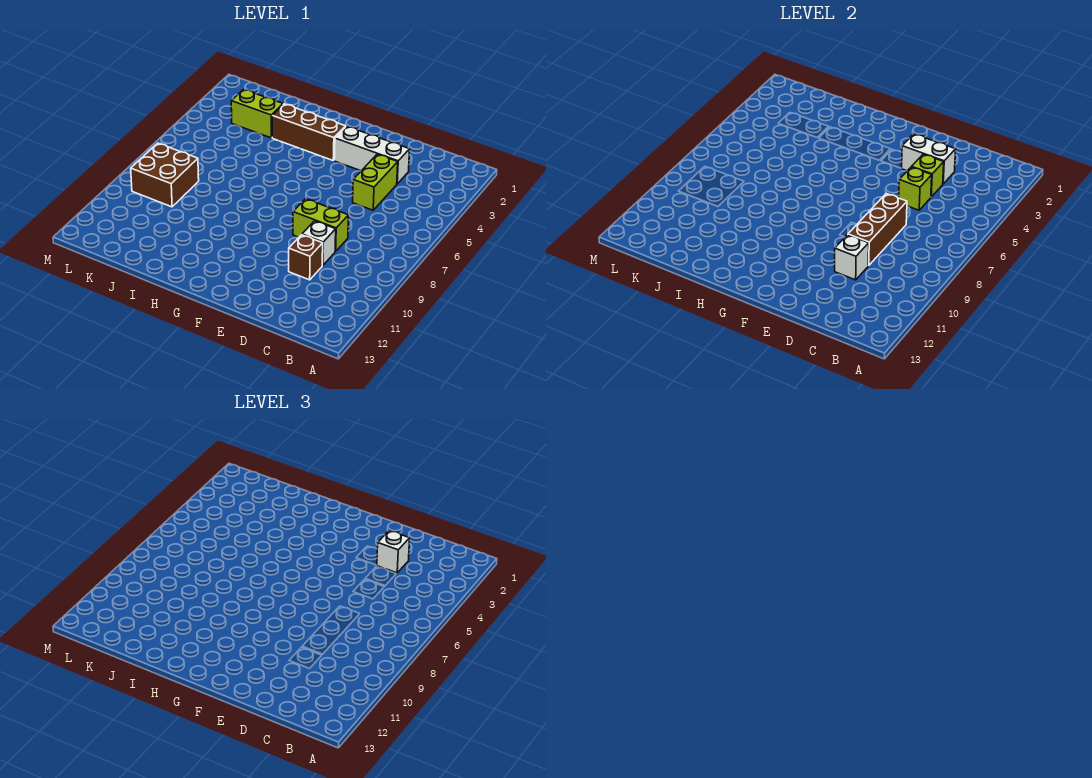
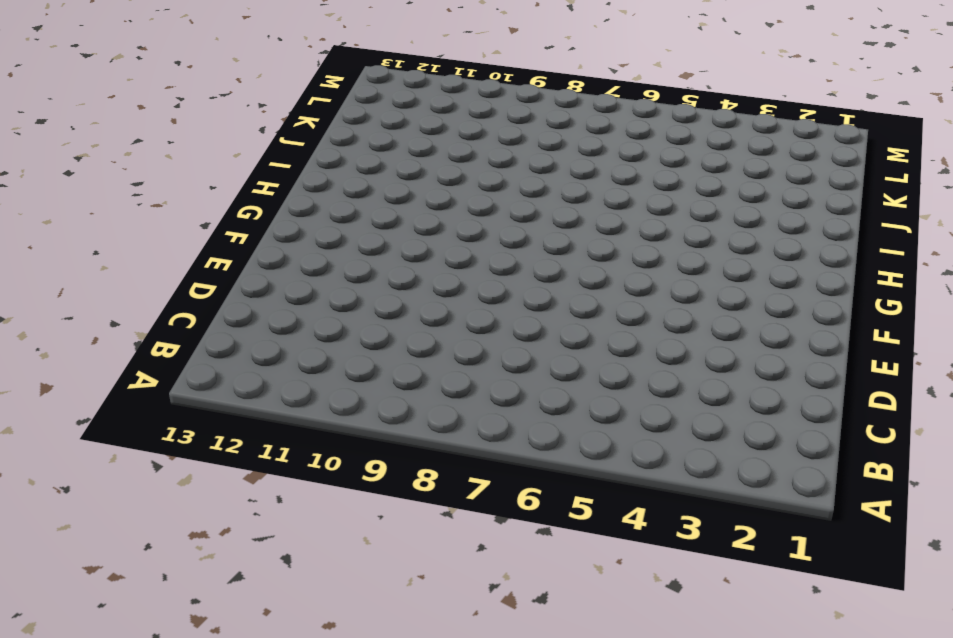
none -> white brick D3:F3 level 1
none -> lime brick D4:D5 level 1
none -> lime brick D8:E8 level 1

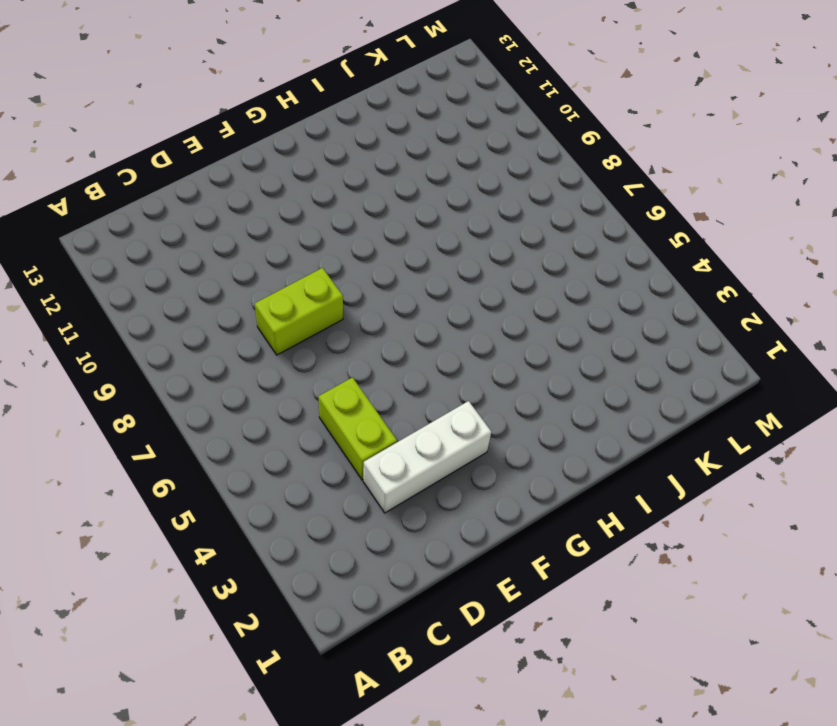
none -> white brick D9 level 1
none -> brown brick D10 level 1
none -> brown brick G3:I3 level 1

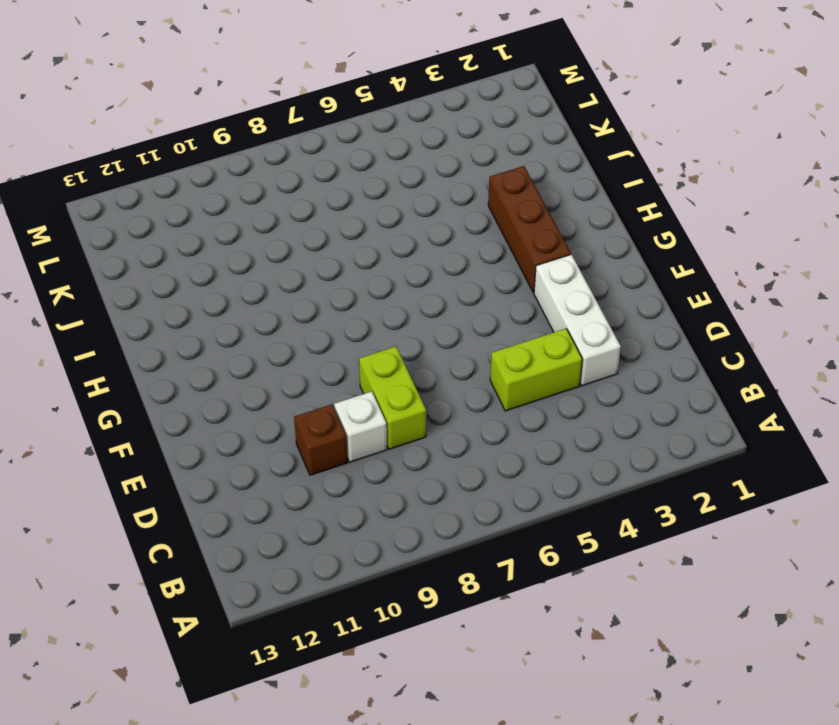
none -> lime brick J3:K3 level 1
none -> brown brick K8:L9 level 1
none -> white brick D3:E3 level 2

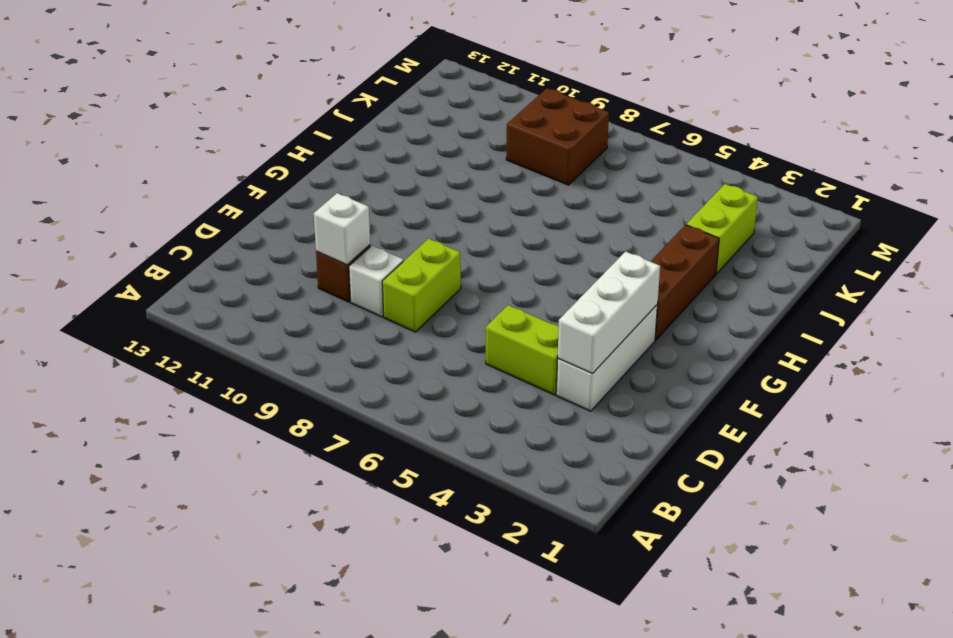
white brick D3:F3 level 2 -> white brick D3:E3 level 2
none -> lime brick D4 level 2
none -> lime brick D5 level 2
none -> brown brick D7:D9 level 2

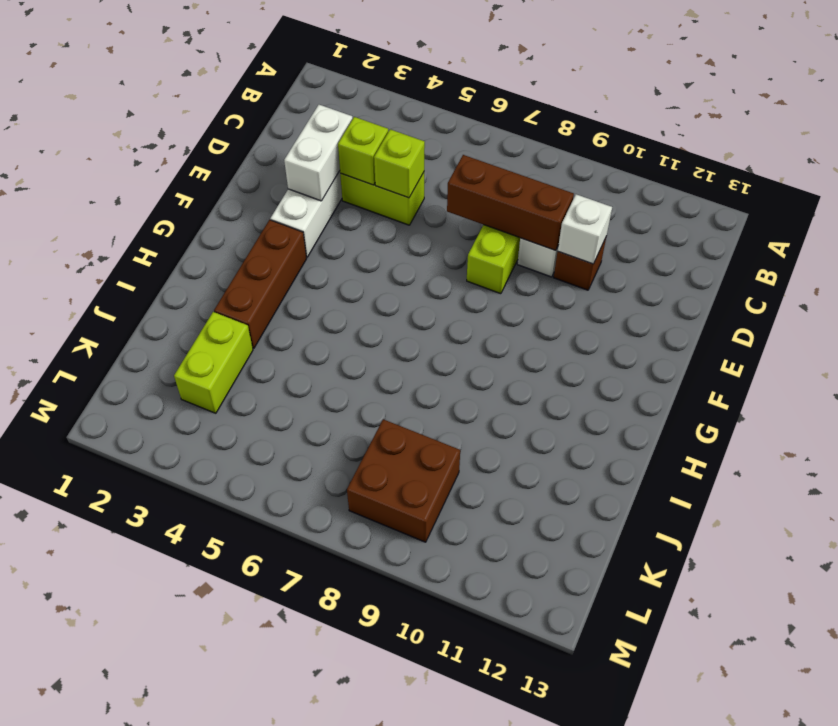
none -> white brick D3 level 3

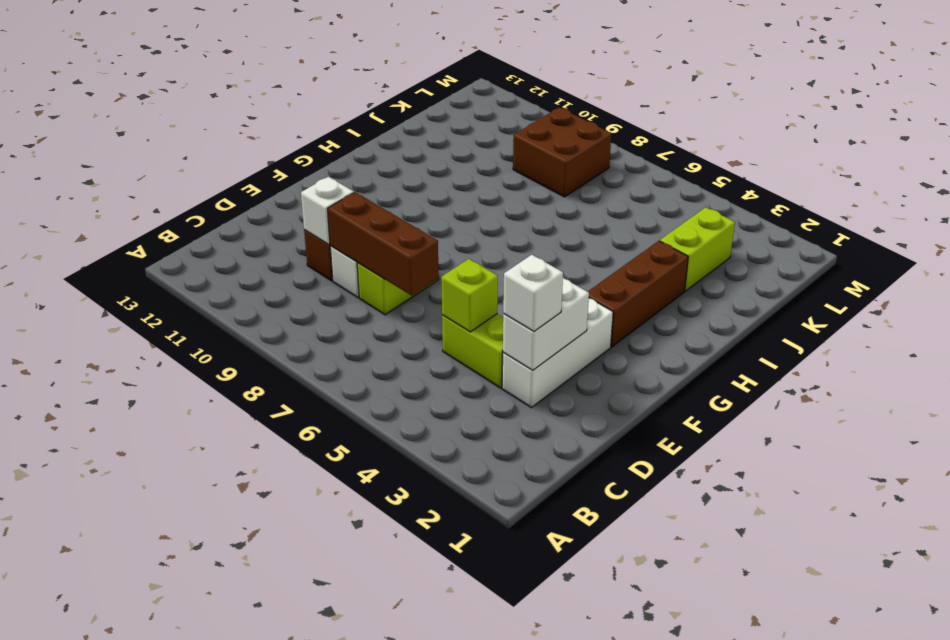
none -> lime brick D4 level 2

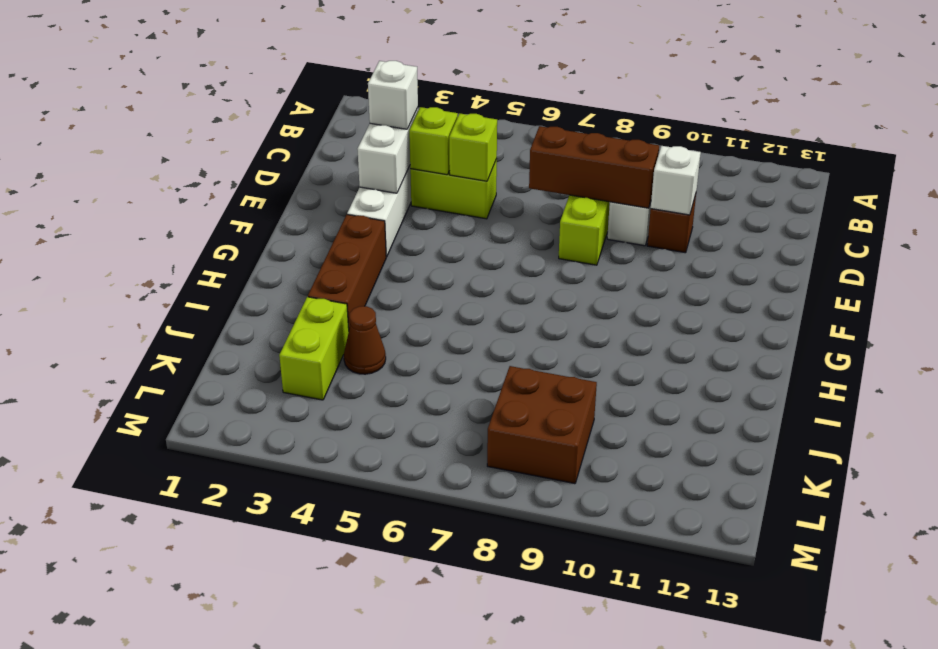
brown cone J4 level 1 -> none

